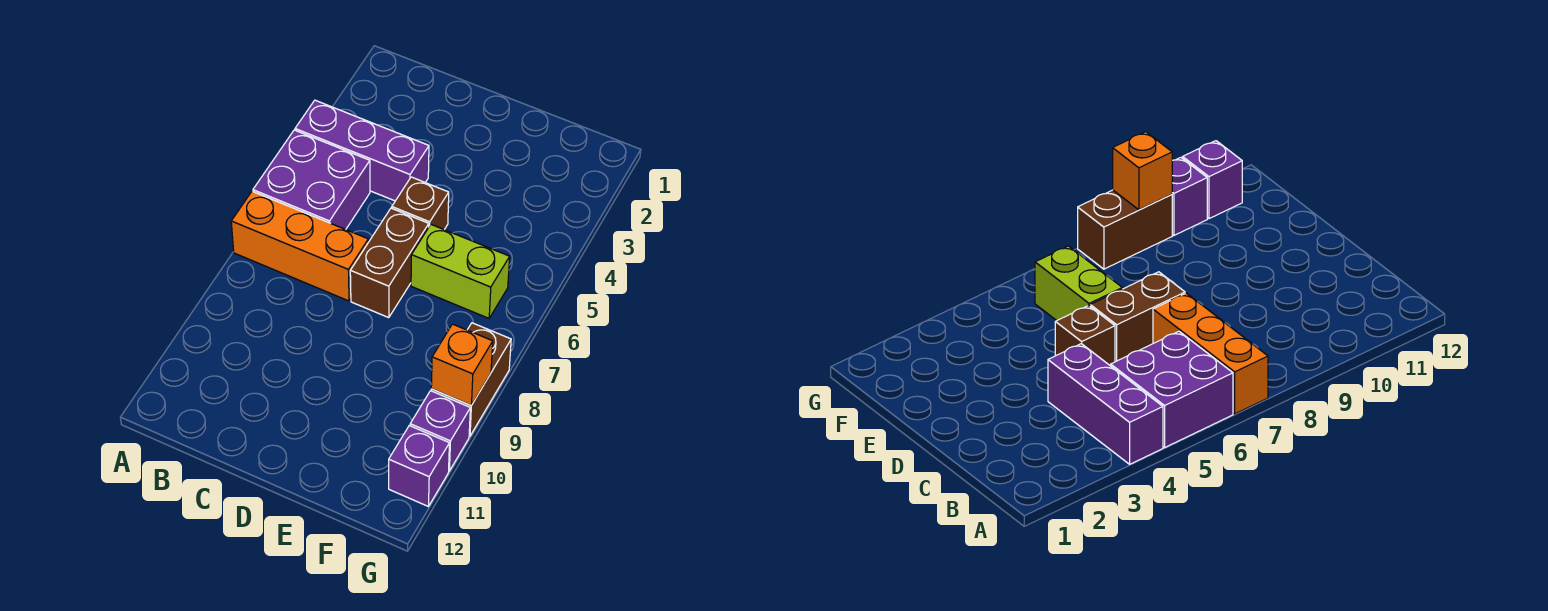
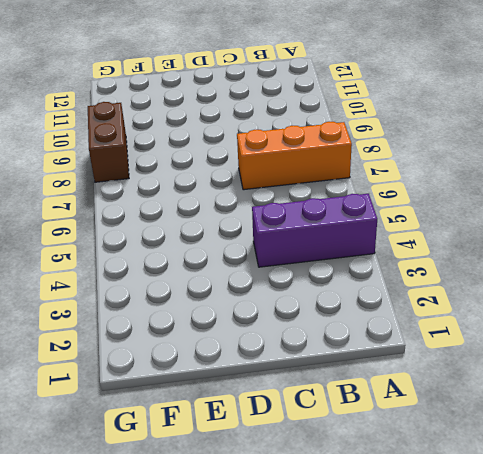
none -> purple brick A5:B6 level 1
none -> brown brick D5 level 1

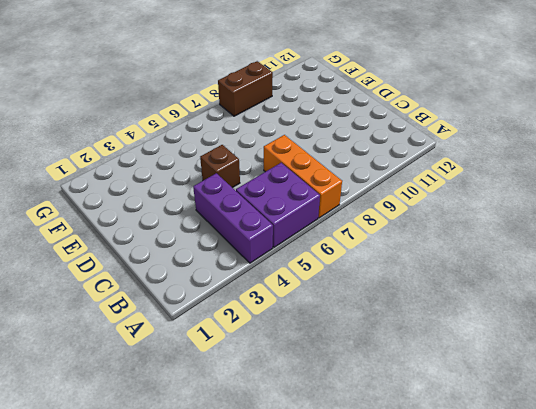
none -> brown brick D6:D7 level 1
none -> lime brick E6:F6 level 1

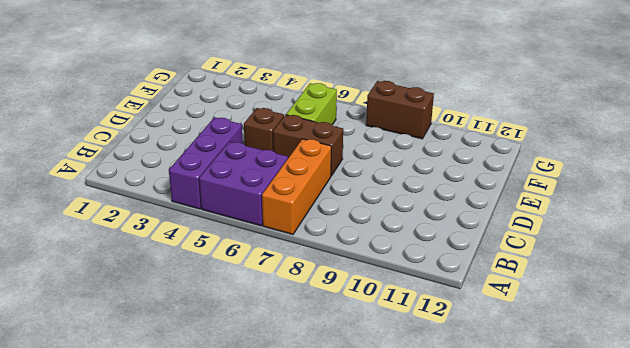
none -> purple brick G10 level 1
none -> purple brick G11 level 1

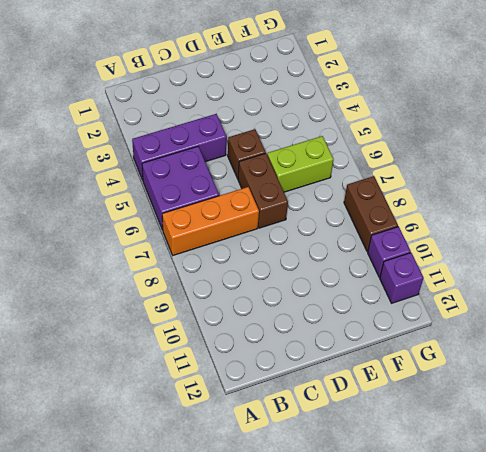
none -> orange brick G9 level 2

